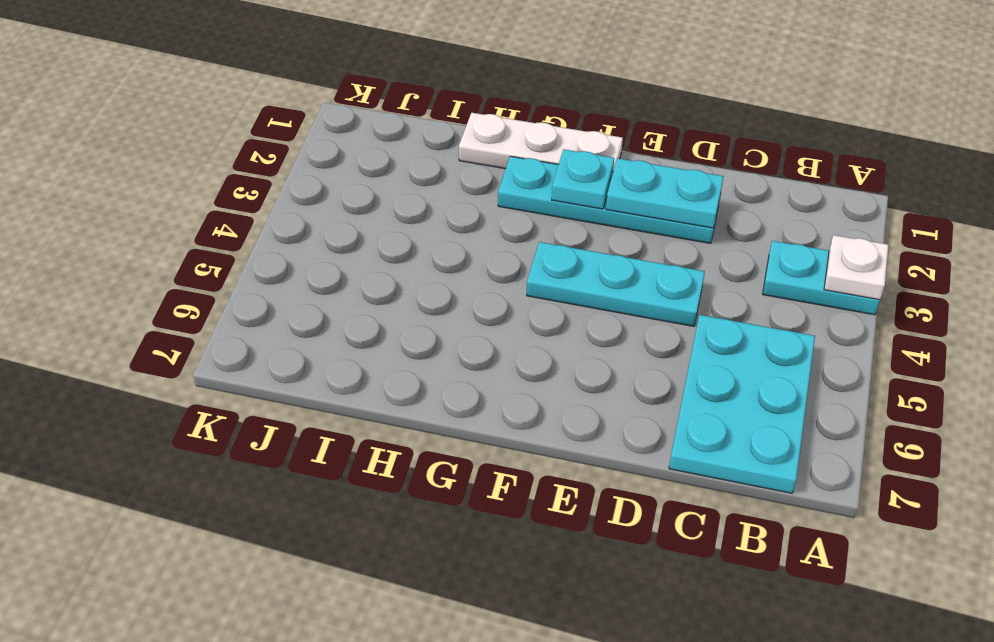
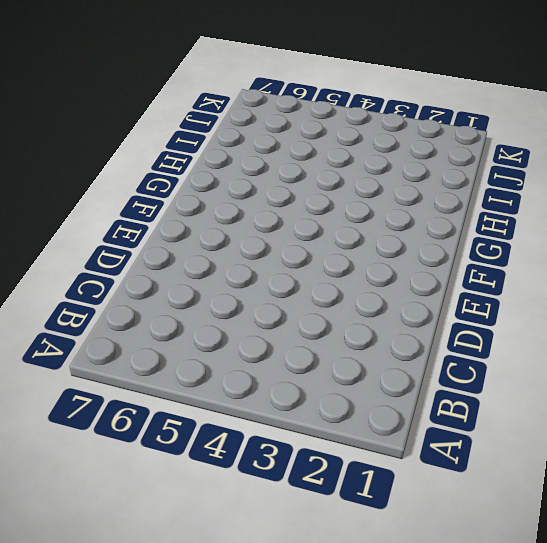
none -> cyan plate A3:B3 level 1
none -> cyan plate B5:C7 level 1

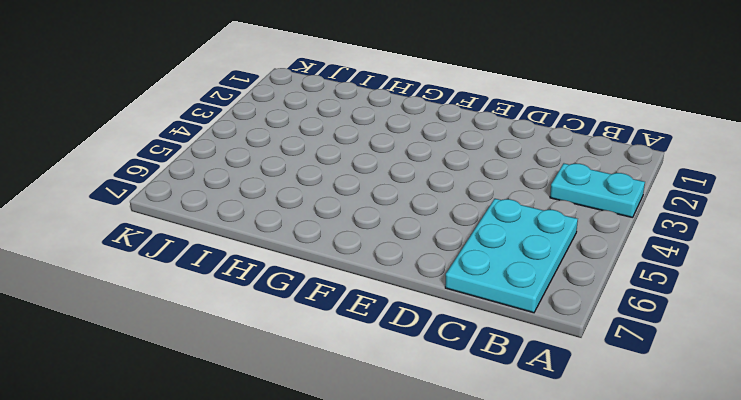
none -> cyan plate D2:G2 level 1
none -> cyan plate D4:F4 level 1

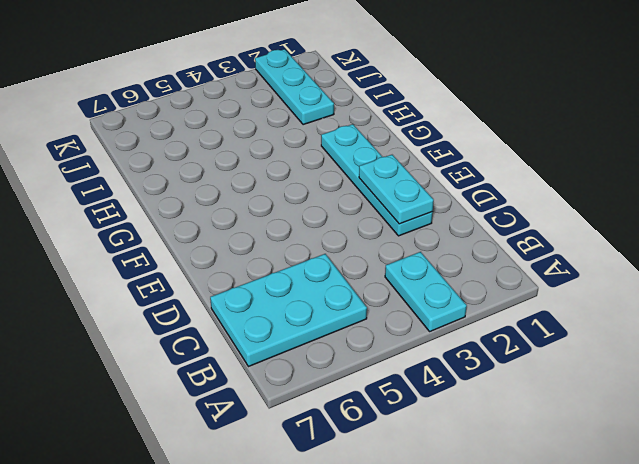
cyan plate I2:K2 level 1 -> cyan plate D4:F4 level 1
none -> white plate F1:H1 level 1
none -> white plate A3 level 2

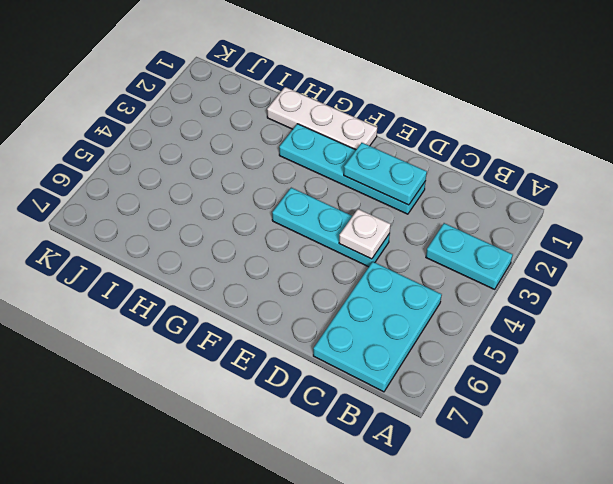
white plate D4 level 2 -> white plate A3 level 2
none -> cyan plate F2 level 2

